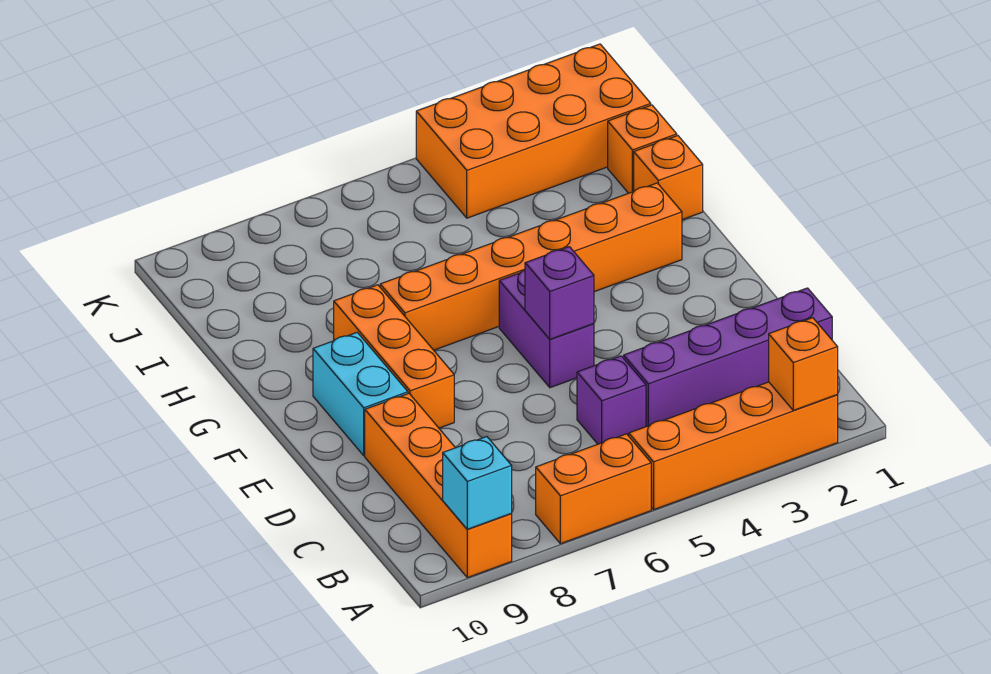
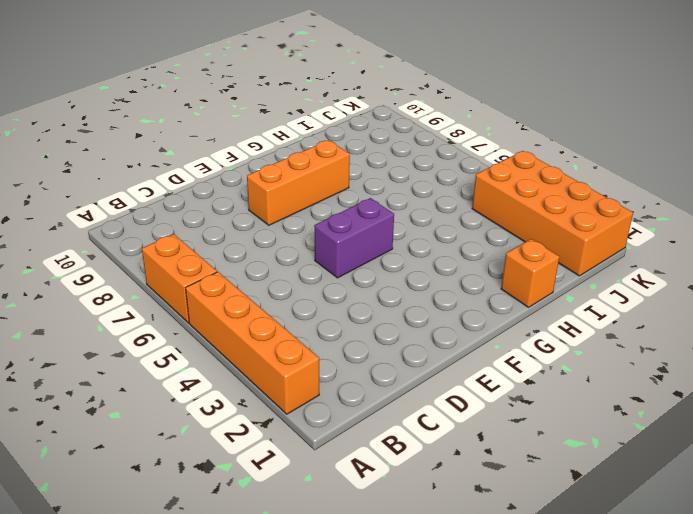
none -> orange brick A9:D9 level 1
none -> purple brick C1:C4 level 1
none -> purple brick C5 level 1

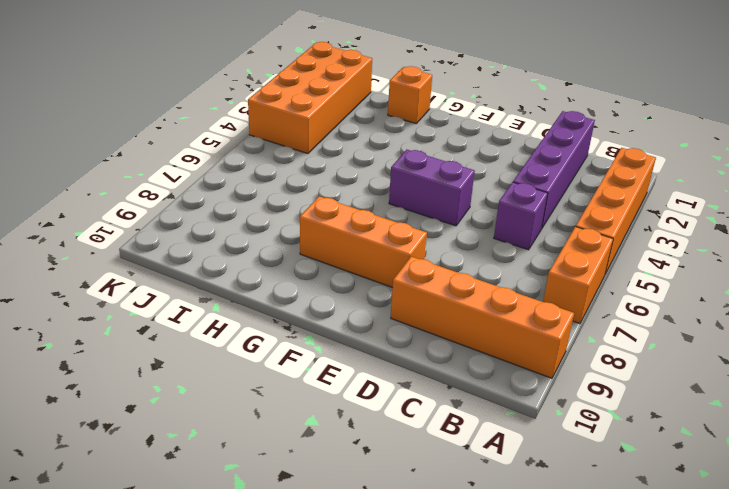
none -> cyan brick E9:F9 level 1
none -> orange brick G2:G7 level 1
none -> orange brick I1 level 1

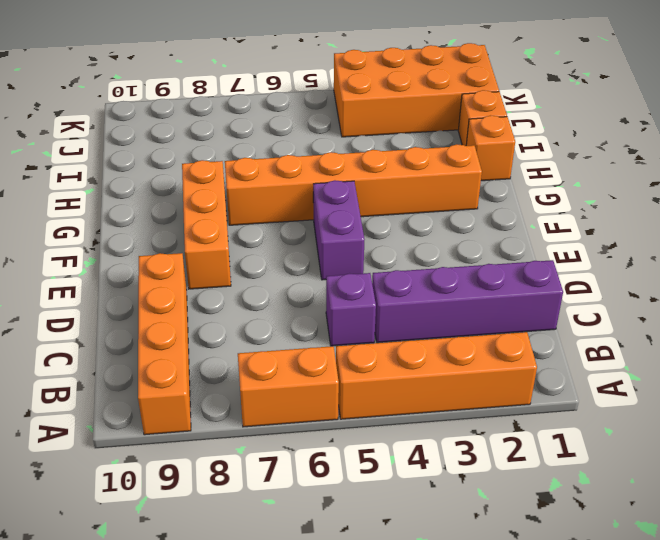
none -> cyan brick E9:F9 level 1
none -> orange brick A2 level 2
none -> cyan brick A9 level 2

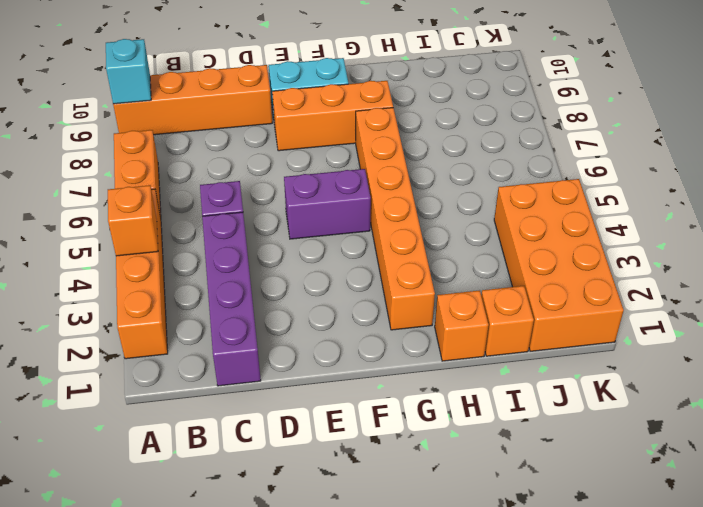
orange brick A4 level 2 -> orange brick A2 level 2
none -> purple brick E5 level 2

